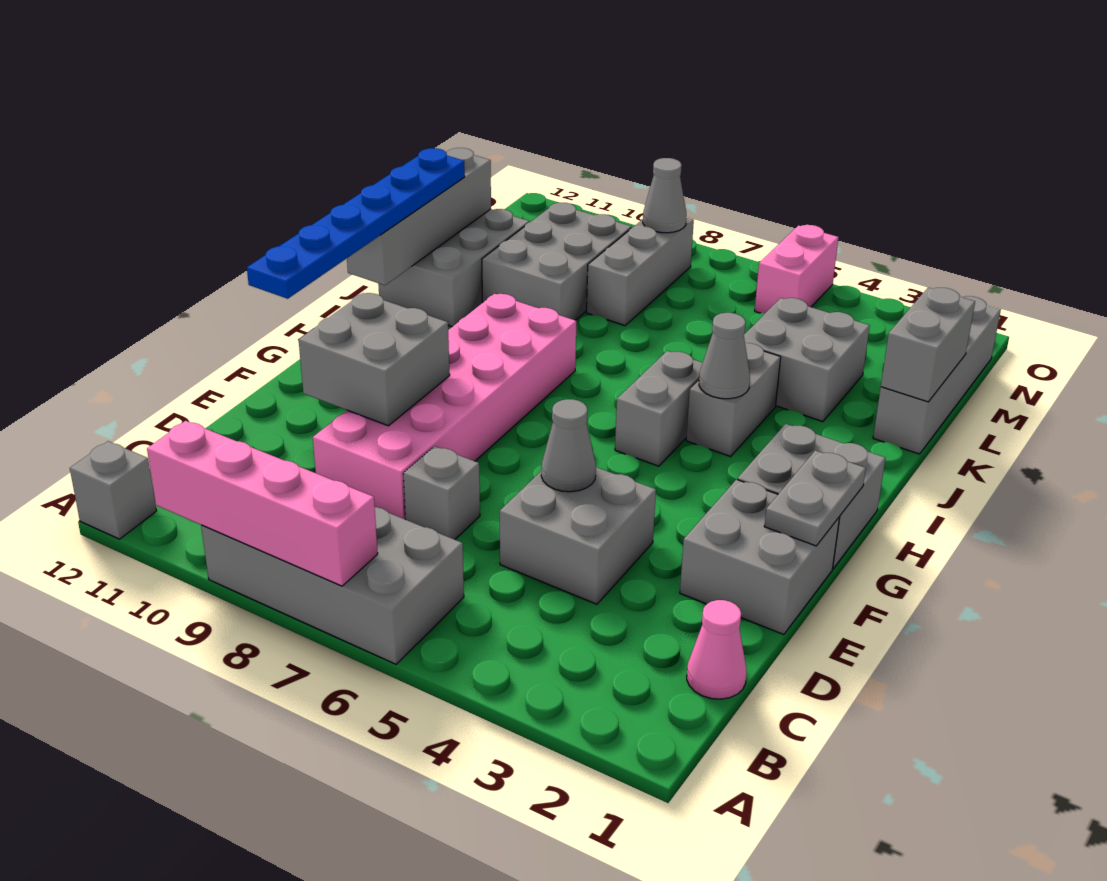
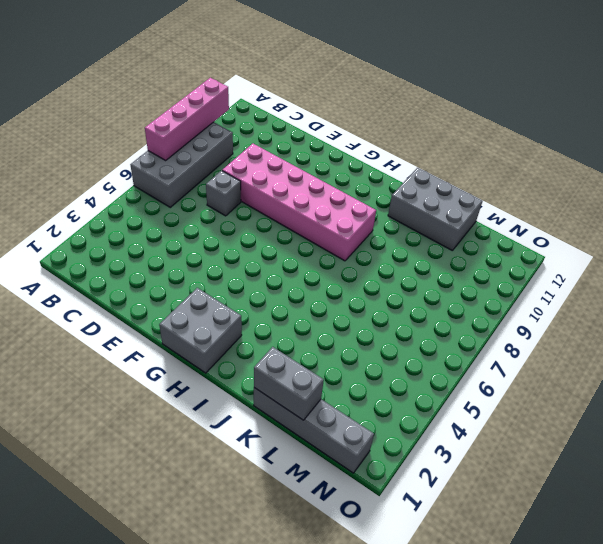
none -> grey brick A12 level 1
none -> pink cone C1 level 1
none -> grey brick D4:E5 level 1

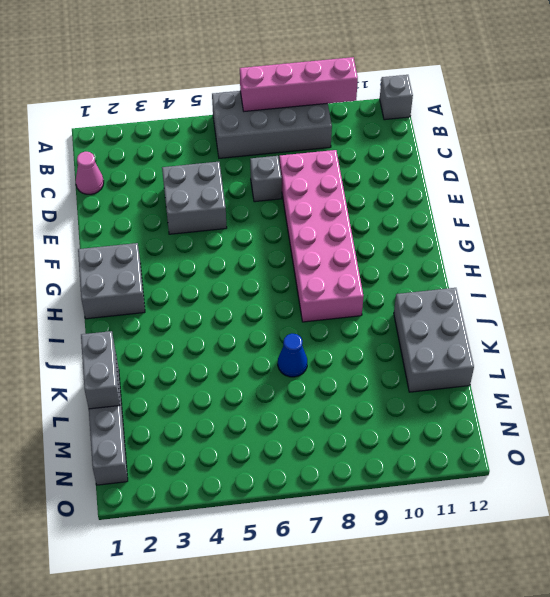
blue cone K7 level 1 -> none
none -> grey brick E1:F2 level 1
none -> grey brick H5:I5 level 1
none -> grey brick I4:J4 level 1

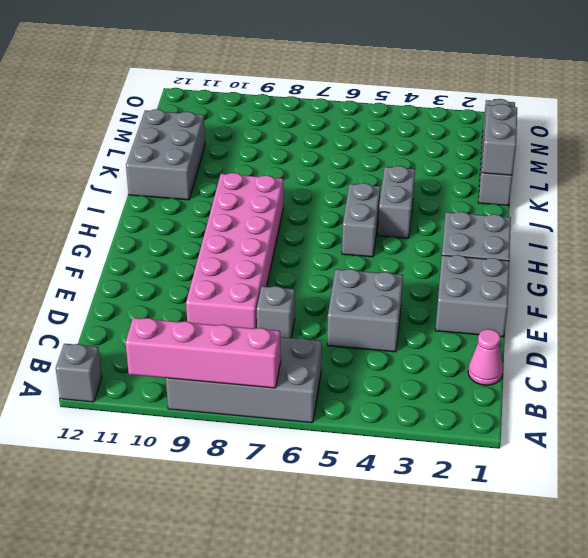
none -> grey brick K3:L4 level 1
none -> grey brick K9:M10 level 1
none -> grey brick L8:N8 level 1

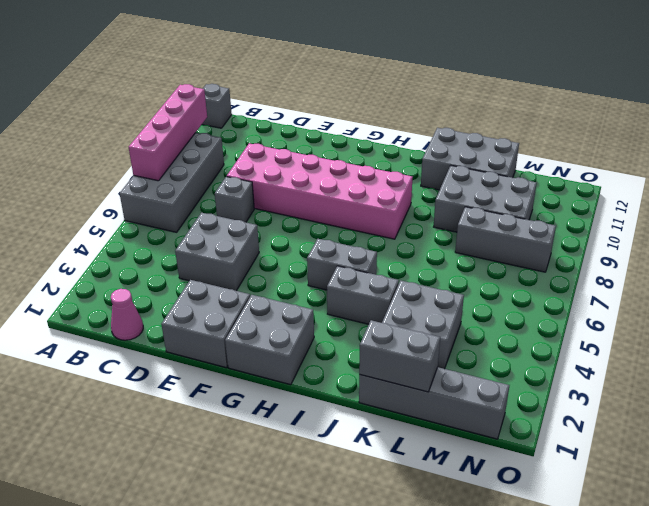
none -> pink brick N5:O5 level 1
none -> grey cone E5 level 2
none -> grey brick E9:F10 level 2

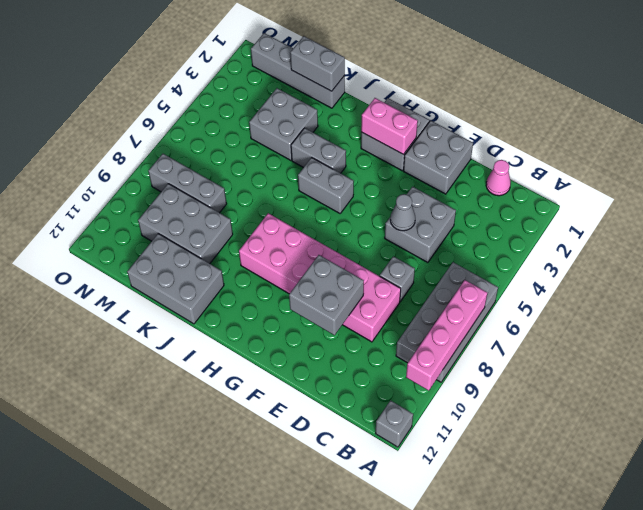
pink brick G2:H2 level 2 -> pink brick N5:O5 level 1
none -> grey plate F1:G1 level 2
none -> grey cone I4 level 2
none -> grey brick I12:L12 level 2

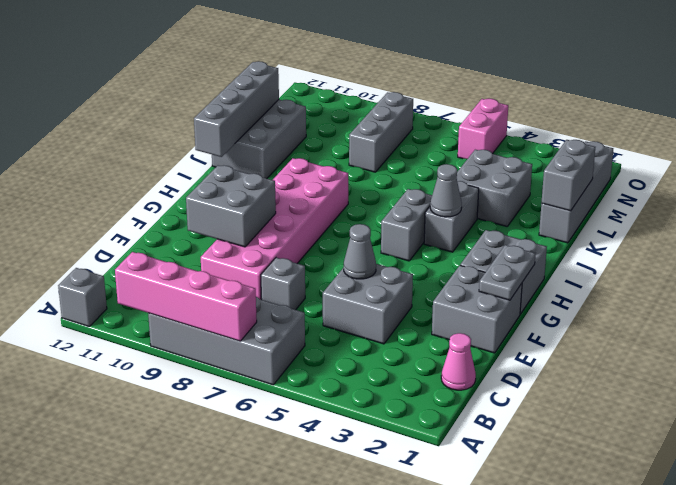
none -> grey brick K9:M10 level 1
none -> grey cone N8 level 2
none -> blue plate F12:K12 level 3

